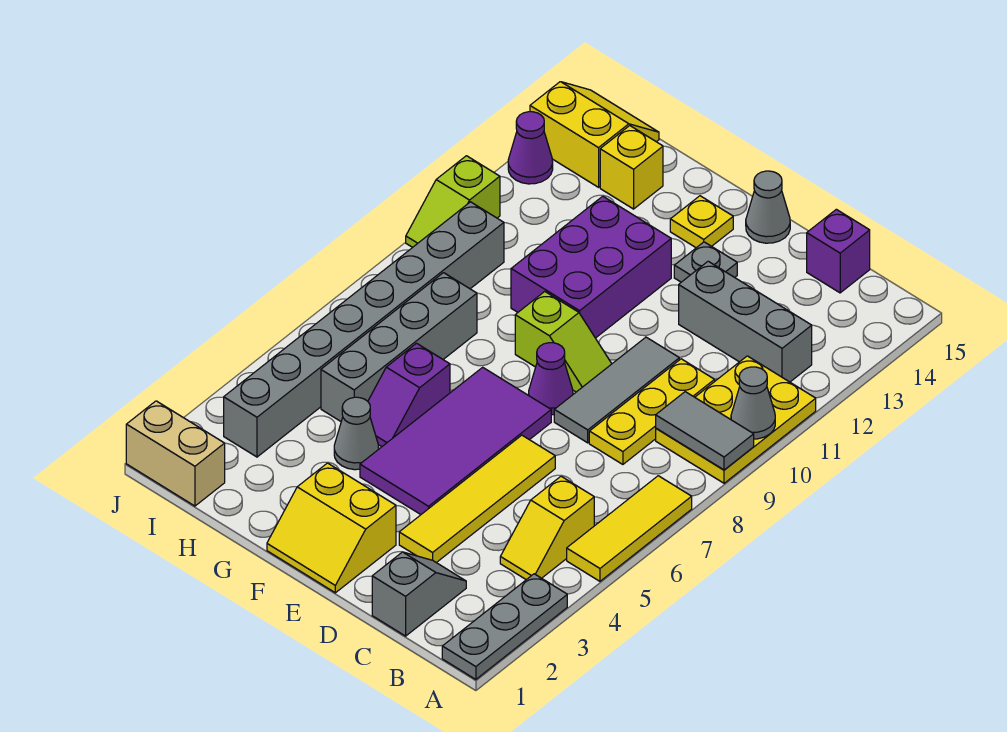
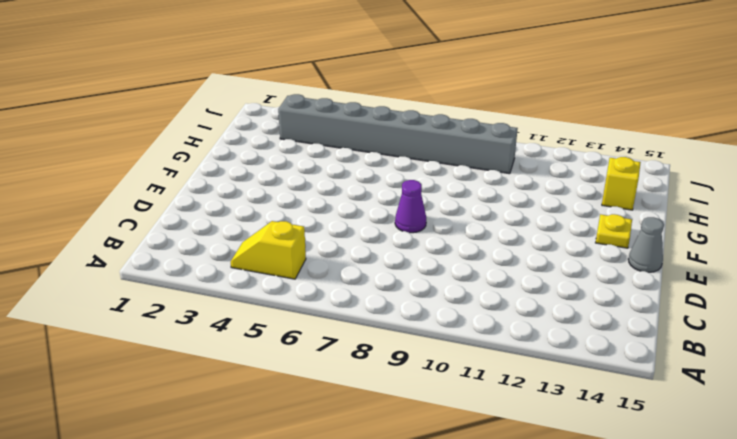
none -> grey plate A1:A3 level 1
none -> yellow tile A5:A7 level 1
none -> yellow plate A9:B11 level 1

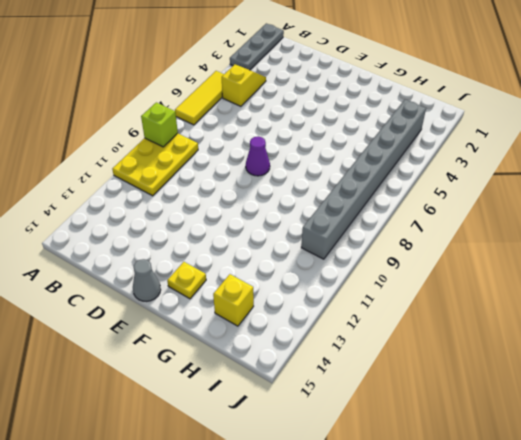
lime brick A9 level 2 -> grey tile A9:B9 level 2
none -> grey brick B12:D12 level 1
none -> grey slope C1:C2 level 1 top 1
none -> yellow plate C8:C10 level 1

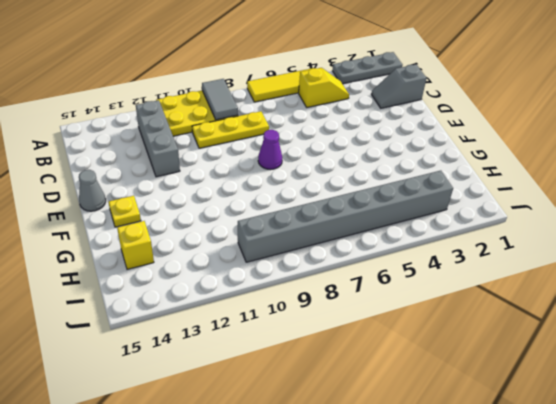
none -> purple brick C15 level 1
none -> yellow tile D3:D6 level 1
none -> grey tile D8:D10 level 1

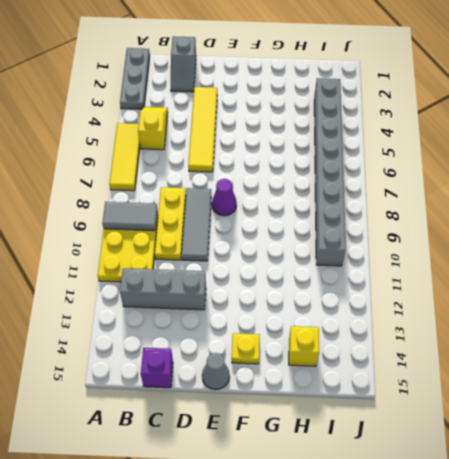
none -> yellow slope E1:F2 level 1 top 2
none -> purple tile E4:F7 level 1
none -> lime slope E9:F9 level 1 top F

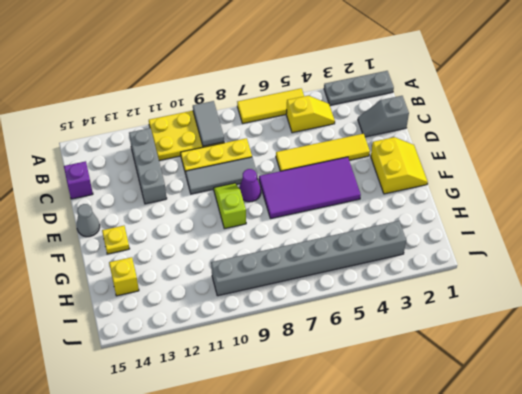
none -> grey plate E13 level 1
none -> purple brick F10:G12 level 1
none -> grey cone G4 level 1

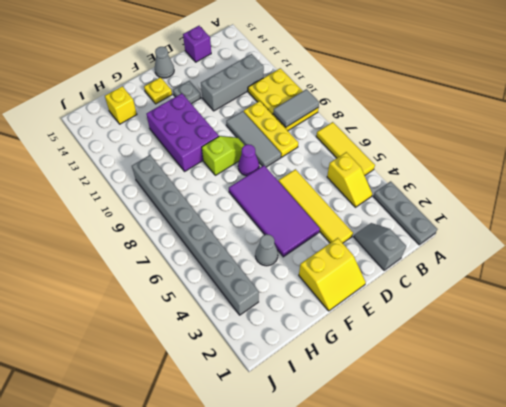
none -> purple slope G5:G6 level 1 top 6
none -> grey brick H5:H8 level 1
none -> tan brick I1:J1 level 1

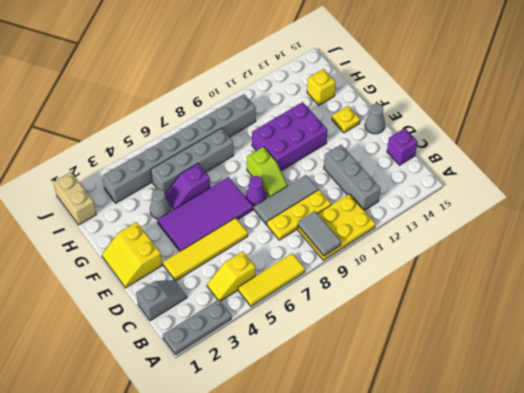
none -> grey plate E13 level 1
none -> yellow slope I14:J15 level 1 top 14
none -> lime slope J10:J11 level 1 top 11

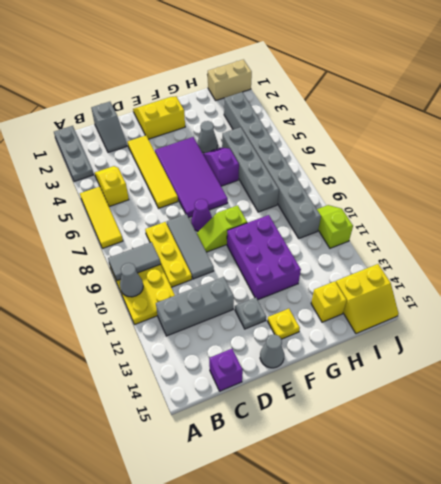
none -> purple cone J13 level 1

